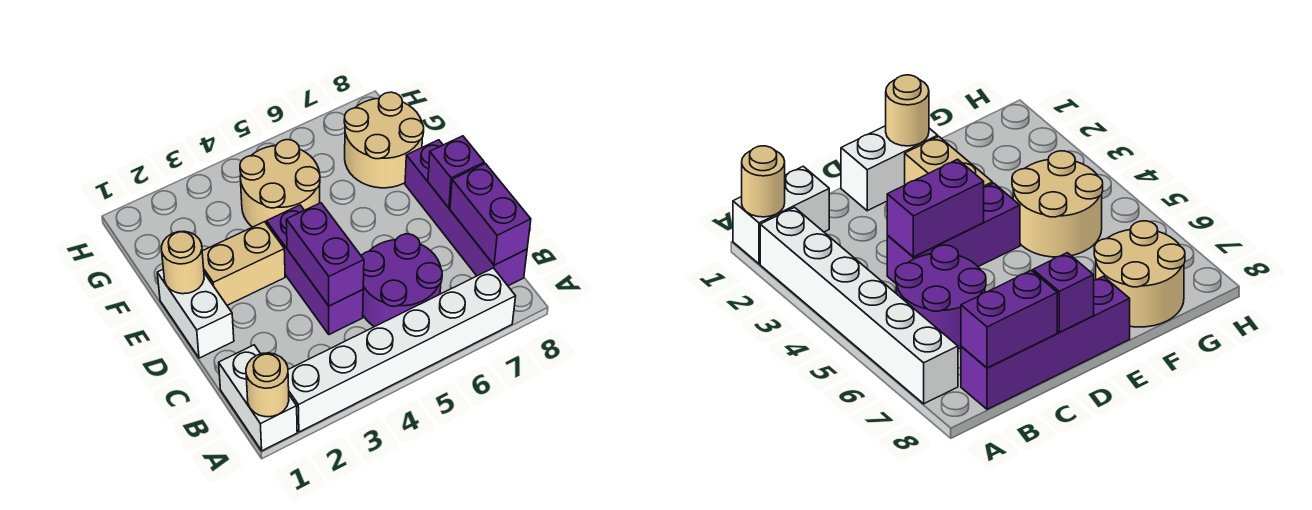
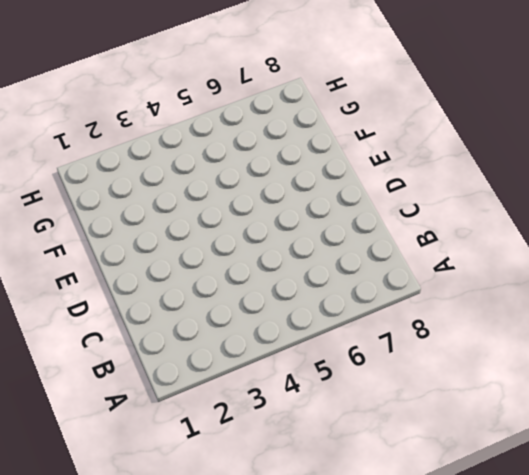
none -> white brick A1:B1 level 1
none -> white brick A2:A7 level 1
none -> purple round brick B5:C6 level 1

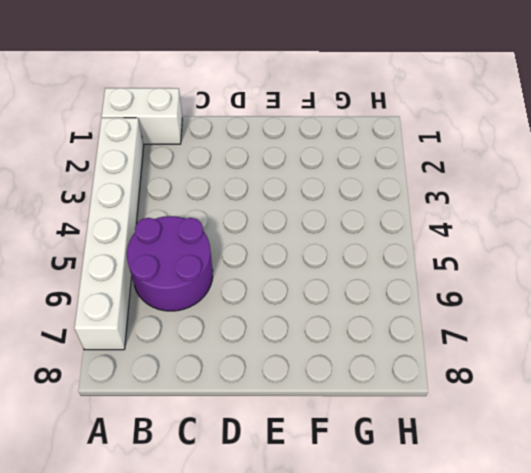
none -> purple brick B8:E8 level 1
none -> purple brick C4:E4 level 1
none -> white brick D1:E1 level 1

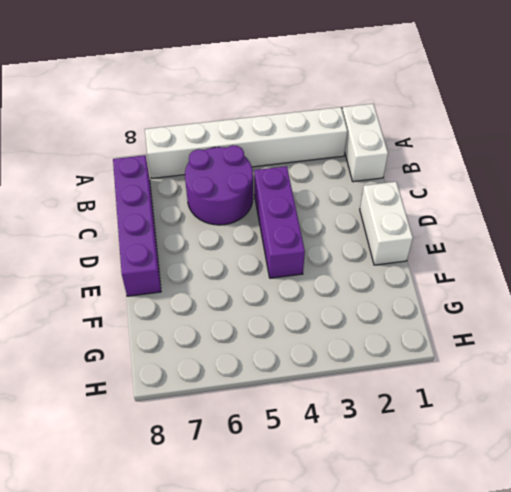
none -> tan brick E2:E3 level 1
none -> tan round brick F4:G5 level 1
none -> tan round brick F7:G8 level 1

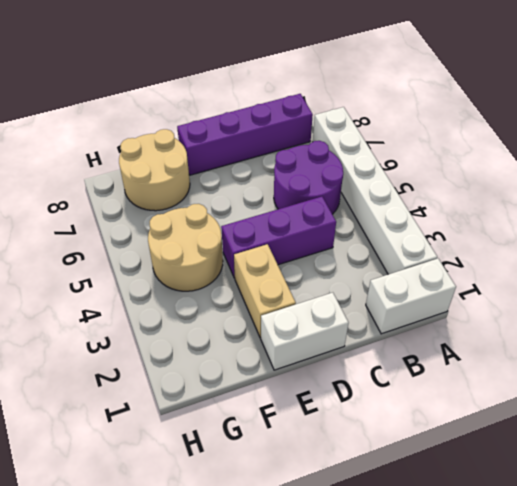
none -> tan round brick A1 level 2
none -> purple brick B8:C8 level 2
none -> purple brick C4:D4 level 2

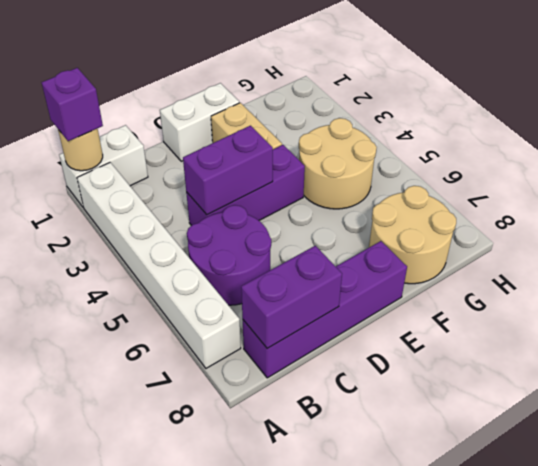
purple brick A1 level 3 -> purple brick D8 level 2
none -> tan round brick E1 level 2

